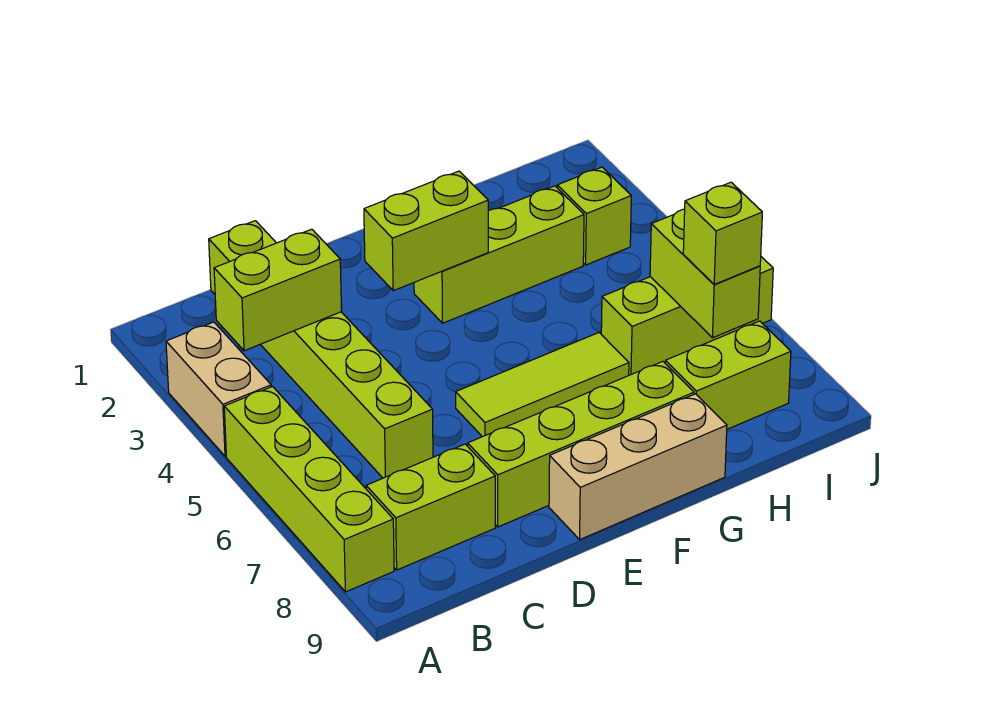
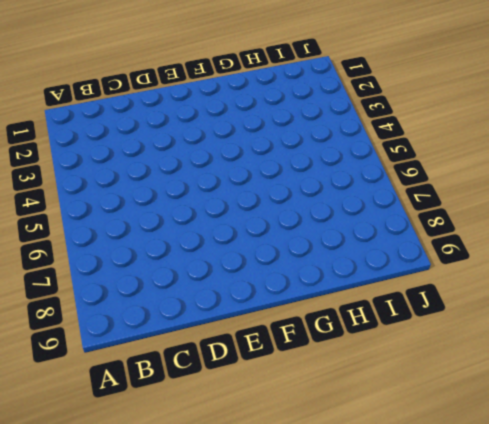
none -> tan brick A3:A4 level 1
none -> lime brick A5:A8 level 1
none -> lime brick B8:C8 level 1

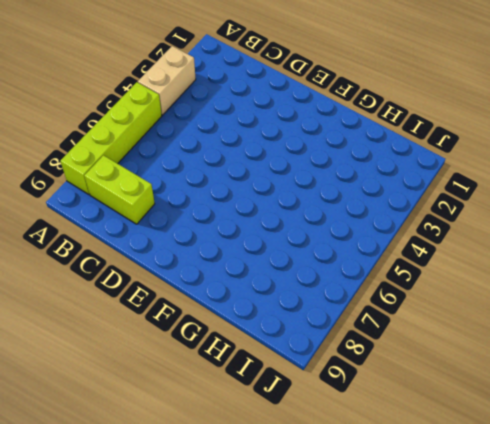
none -> lime brick C1:C6 level 1
none -> lime brick D8:G8 level 1
none -> lime tile E6:G6 level 1

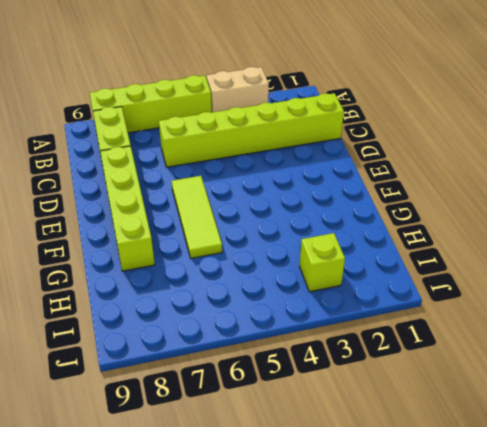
none -> tan brick E9:G9 level 1
none -> lime brick F3:H3 level 1
none -> lime brick H6:J6 level 1

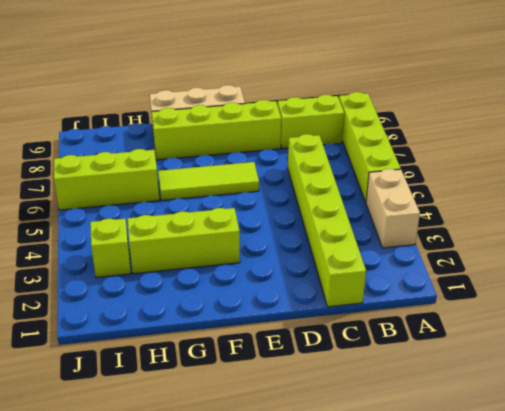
none -> lime brick H8:I8 level 1
none -> lime brick B3:C3 level 2
none -> lime brick E3:F3 level 2

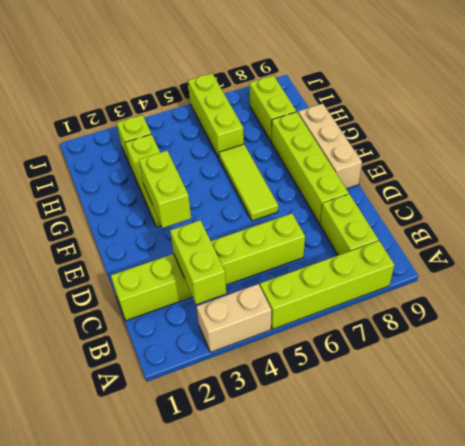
none -> lime brick I6:I7 level 2
none -> lime brick I7 level 3

